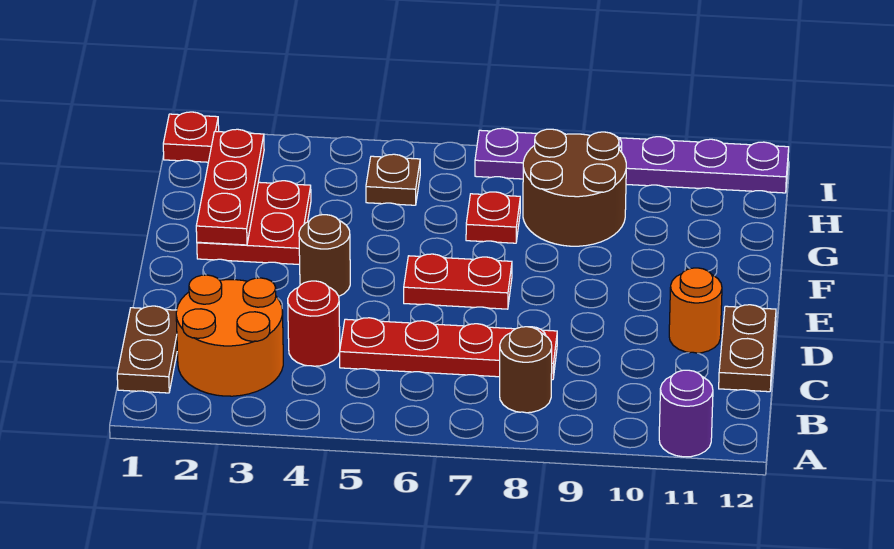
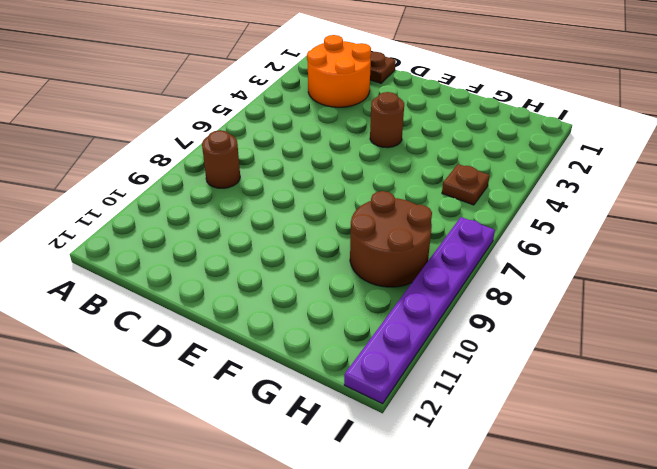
none -> purple round brick A11 level 1
none -> red round brick C4 level 1
none -> red plate C5:C8 level 1

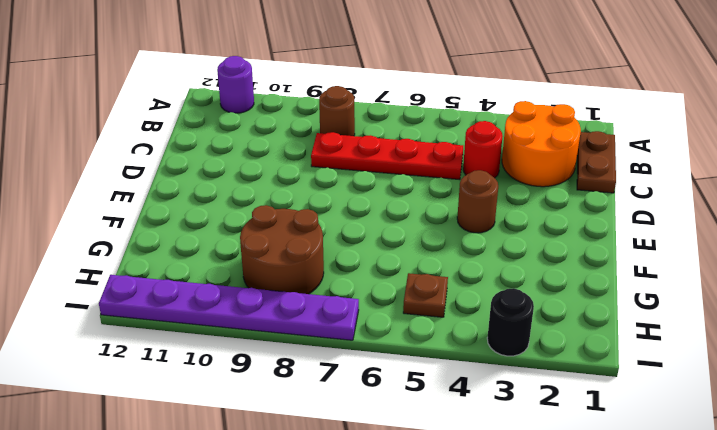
black round brick I3 level 1 -> none
none -> brown plate C12:D12 level 1
none -> orange round brick D11 level 1
none -> red plate E6:E7 level 1

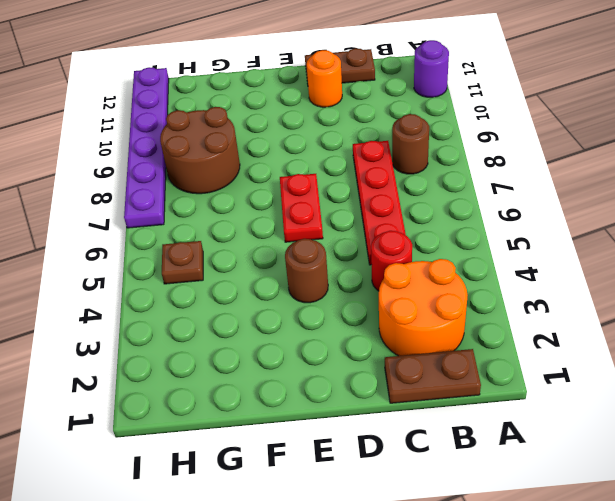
none -> red plate F2:G3 level 1
none -> red plate G7 level 1
none -> red plate I1 level 1

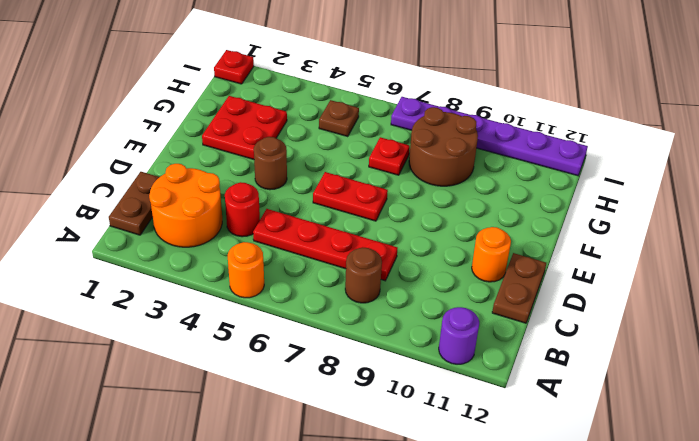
orange round brick A5 level 1 -> none
none -> red plate F2:H2 level 2

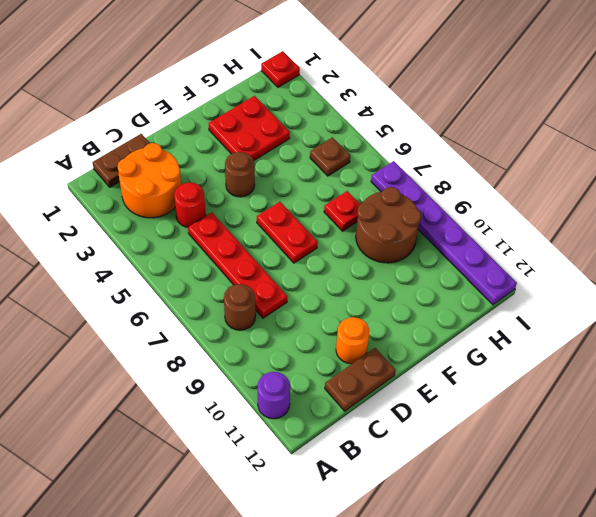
none -> red plate F2:H2 level 2

